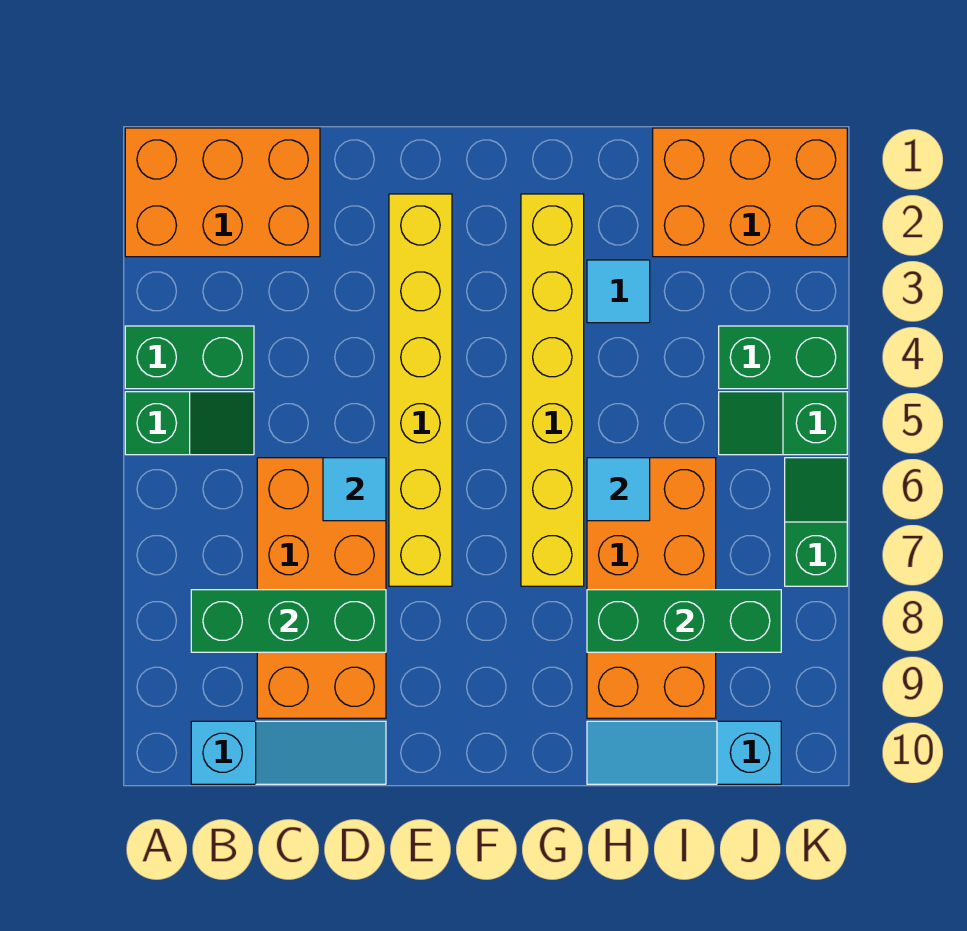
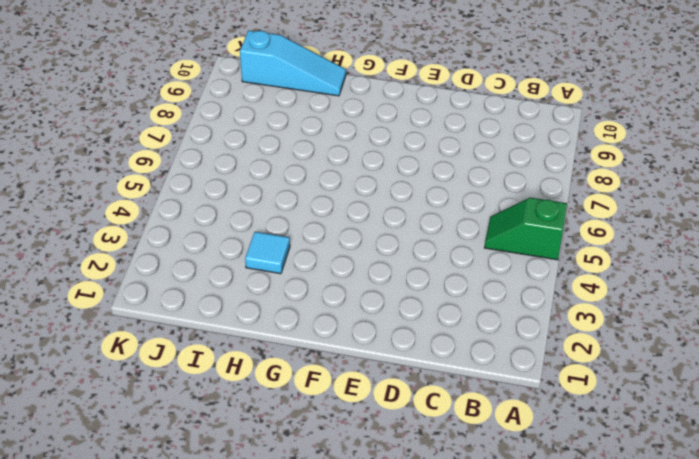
none -> orange brick A1:C2 level 1
none -> green brick A4:B4 level 1
none -> cyan slope B10:D10 level 1 top B

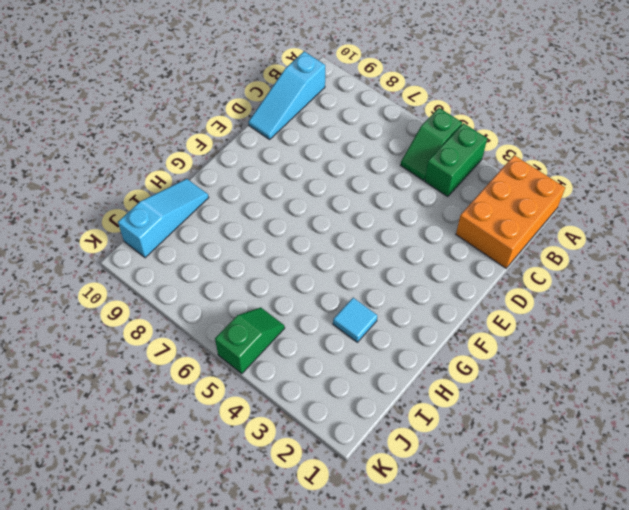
none -> orange brick C6:D9 level 1
none -> yellow brick E2:E7 level 1
none -> yellow brick G2:G7 level 1

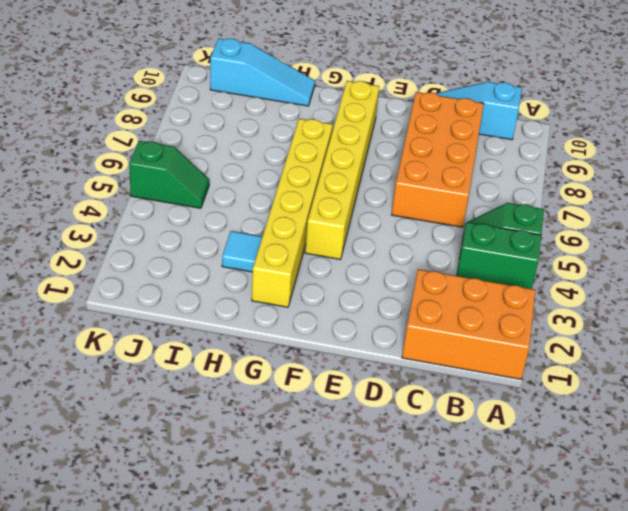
yellow brick F4:F9 level 1 -> yellow brick E2:E7 level 1
none -> orange brick H6:I9 level 1
none -> orange brick I1:K2 level 1
none -> green brick J4:K4 level 1

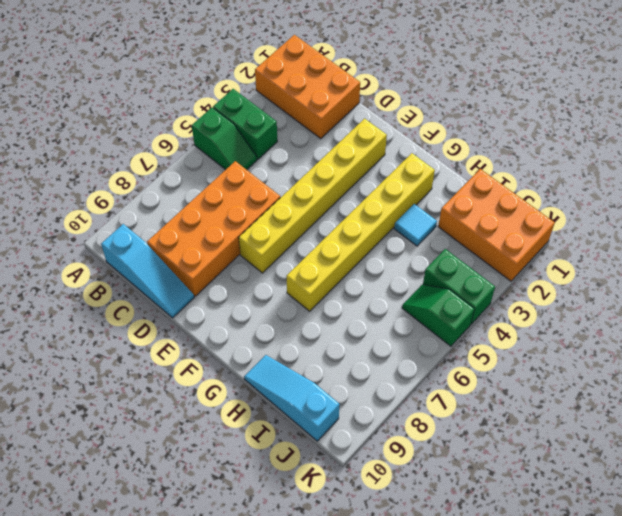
none -> orange brick H6:I9 level 1
none -> green slope K6:K7 level 1 top 7
none -> green brick B8:D8 level 2

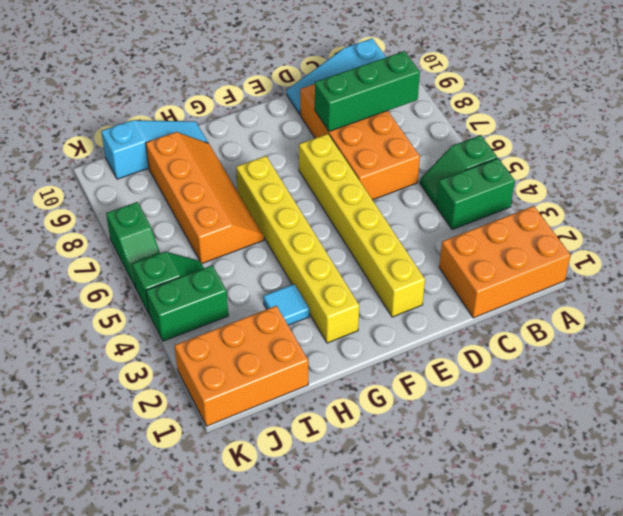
orange slope H6:I9 level 1 top I -> orange brick H6:I9 level 1
none -> cyan tile D6 level 2
none -> cyan tile H6 level 2
none -> green brick H8:J8 level 2

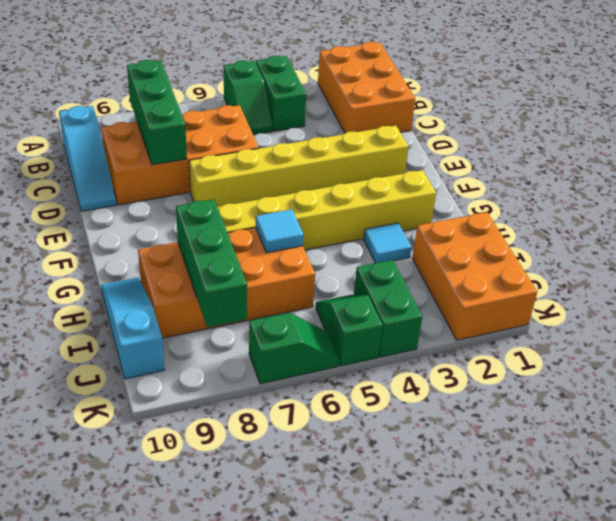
none -> cyan tile D6 level 2

